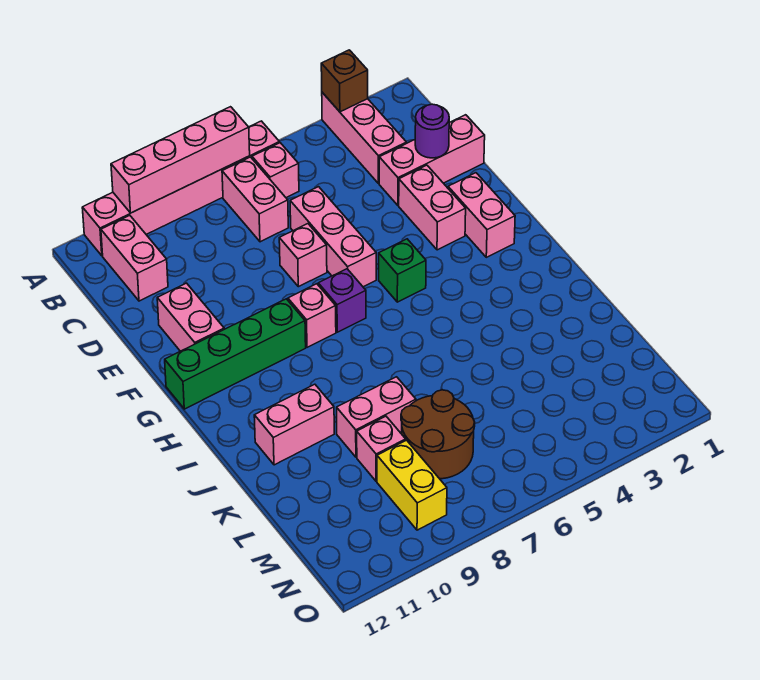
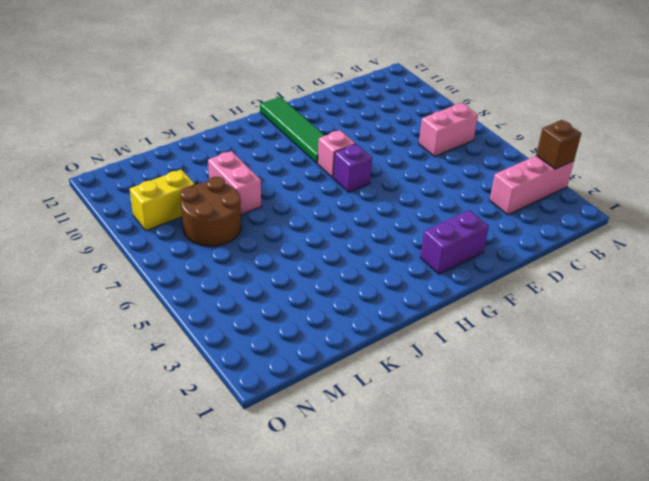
purple brick F2:G2 level 1 -> pink brick F2:G2 level 1
green tile G9:G12 level 1 -> green brick G9:G12 level 1
none -> pink brick A6:A11 level 1
none -> pink brick B6 level 1
none -> pink brick B11:C11 level 1

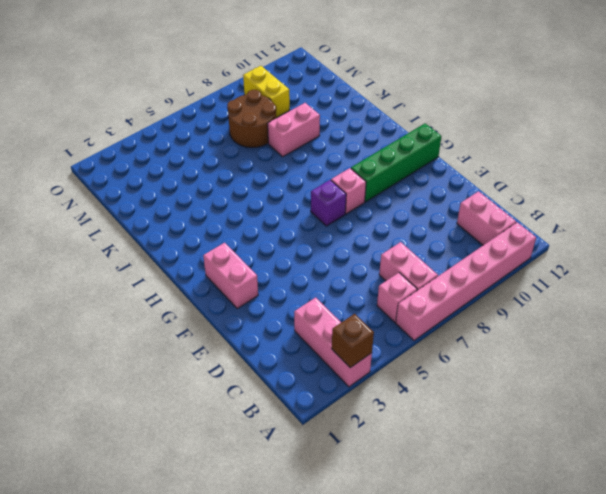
none -> pink brick D1:D3 level 1
none -> pink brick D6:F6 level 1
none -> pink brick E3:F3 level 1

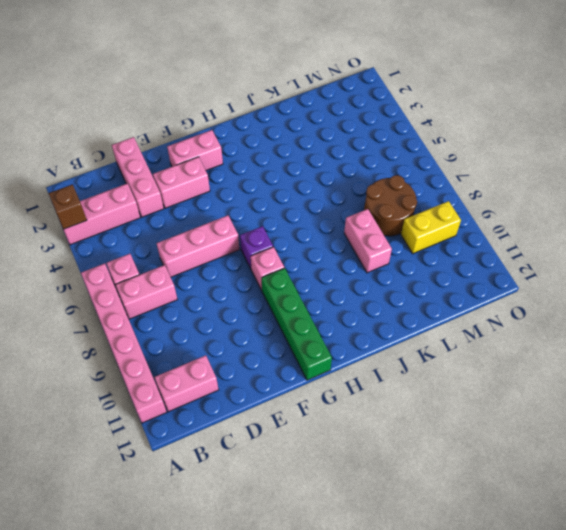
none -> pink brick E7 level 1
none -> pink brick E11:F11 level 1
none -> green brick G5 level 1

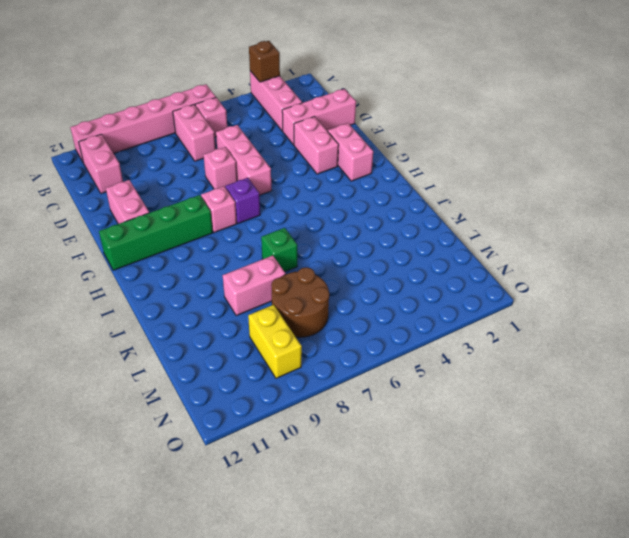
green brick J7 level 1 -> green brick G5 level 1
none -> pink brick J10:J11 level 1
none -> pink brick L9 level 1
none -> pink brick A7:A10 level 2

